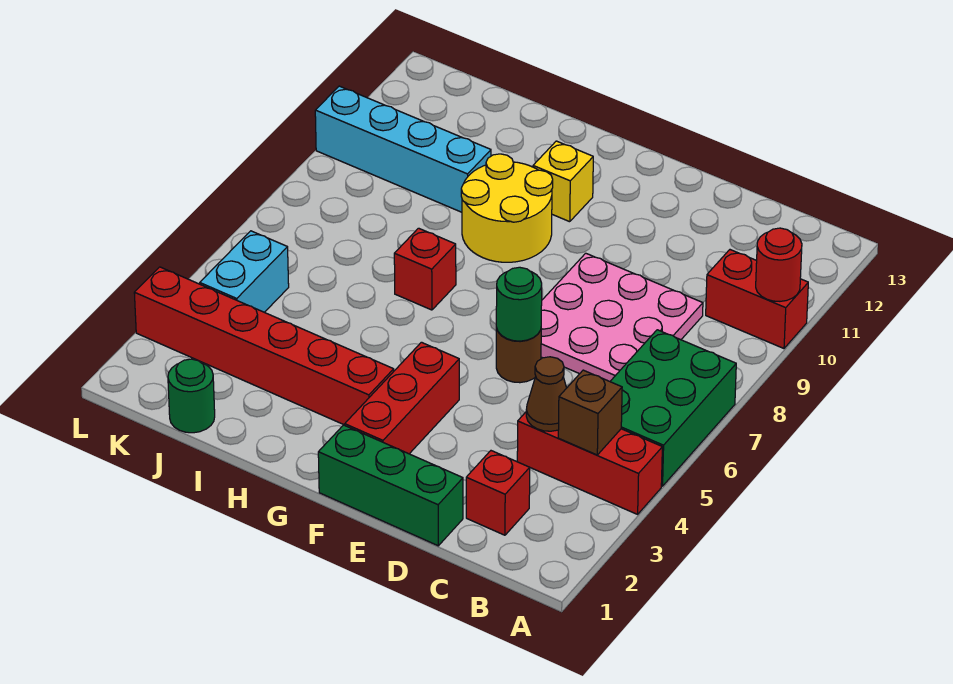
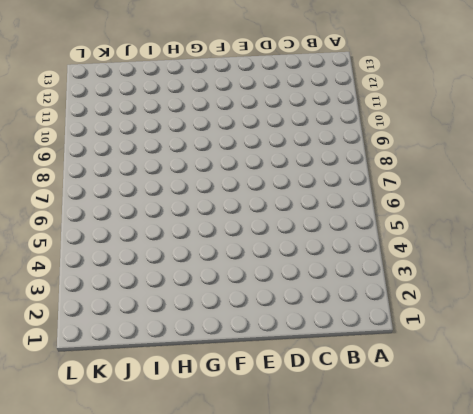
none -> red brick A4:C4 level 1
none -> green brick A5:B7 level 1
none -> red brick A10:B10 level 1

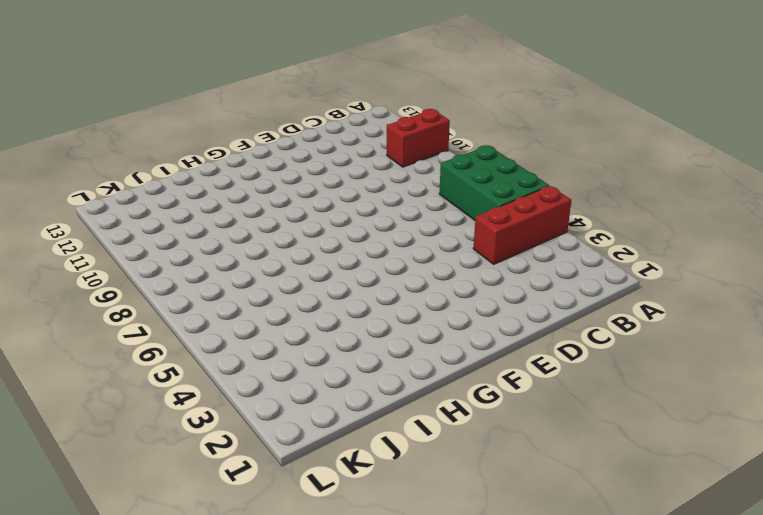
none -> red brick C2 level 1
none -> pink plate C7:E9 level 1
none -> green brick D1:F1 level 1

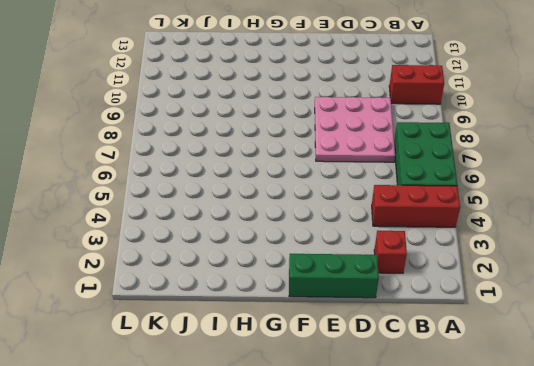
none -> brown round brick E6 level 1
none -> red brick F2:F4 level 1
none -> red brick G3:L3 level 1

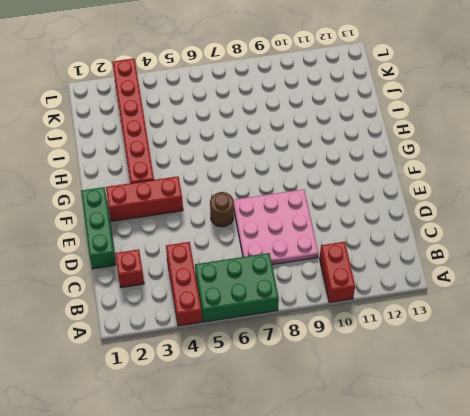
none -> yellow round brick G9:H10 level 1
none -> yellow brick G11 level 1
none -> red brick H7 level 1

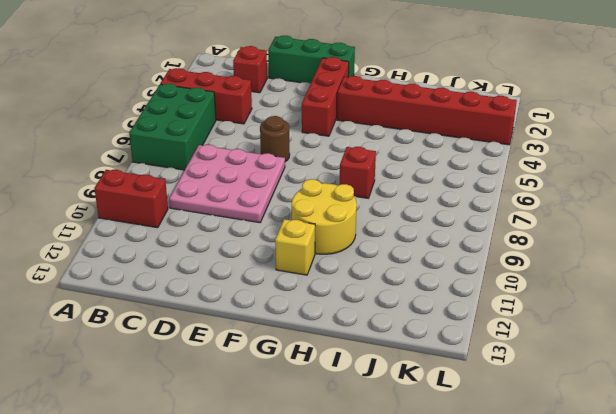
none -> cyan brick I10:L10 level 1
none -> green round brick J1 level 1
none -> cyan brick K4:K5 level 1

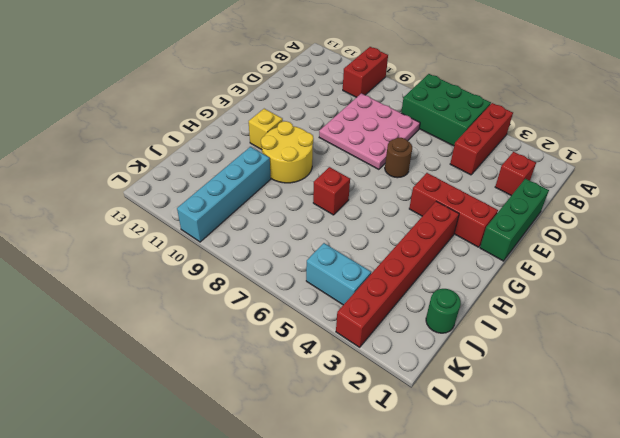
none -> red round brick A10 level 2
none -> brown brick B4 level 2
none -> brown cone C4 level 2

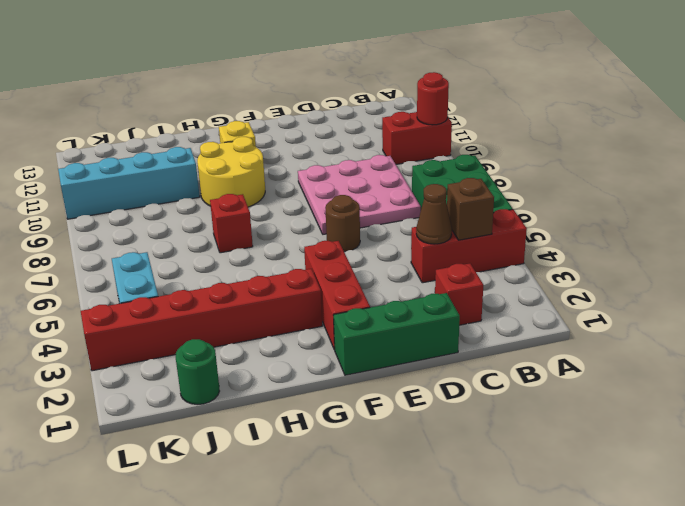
none -> green round brick E6 level 2

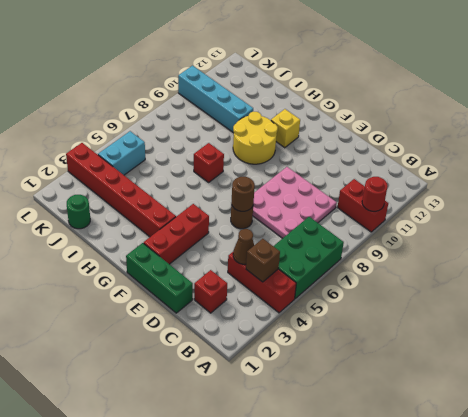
brown round brick E6 level 2 -> green round brick E6 level 2

